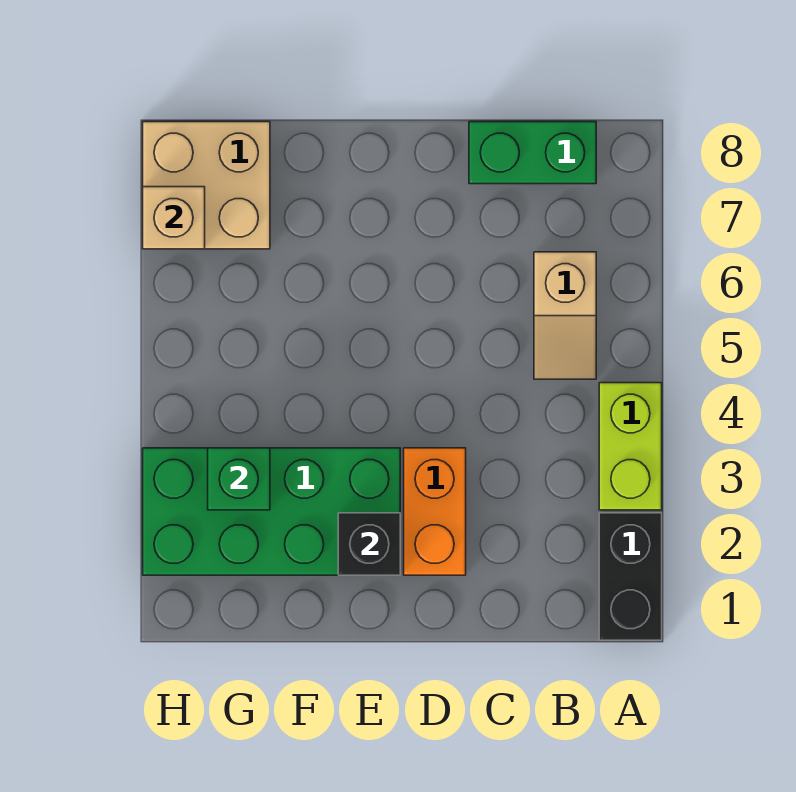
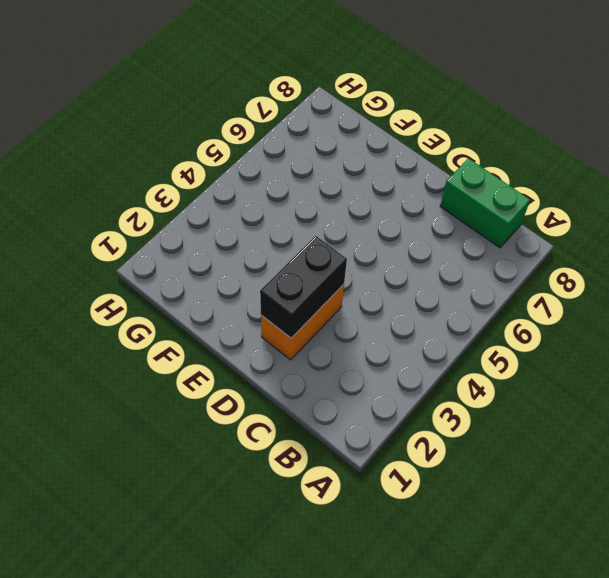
black brick D2:D3 level 2 -> black brick A1:A2 level 1
none -> lime brick A3:A4 level 1
none -> tan slope B5:B6 level 1 top 6

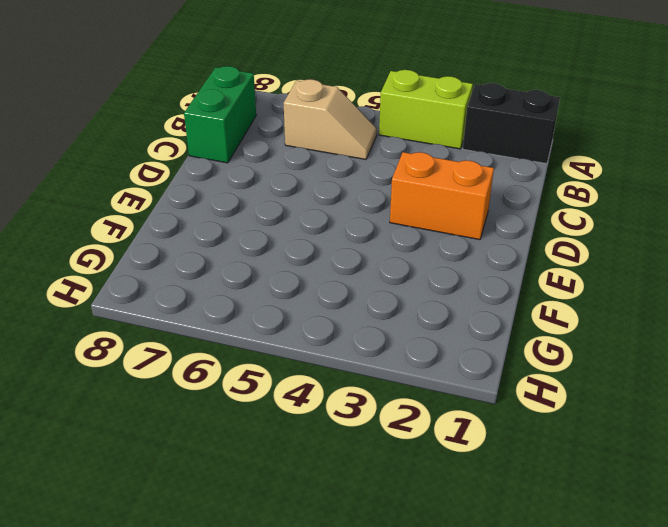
none -> green brick E2:H3 level 1
none -> tan brick G7:H8 level 1

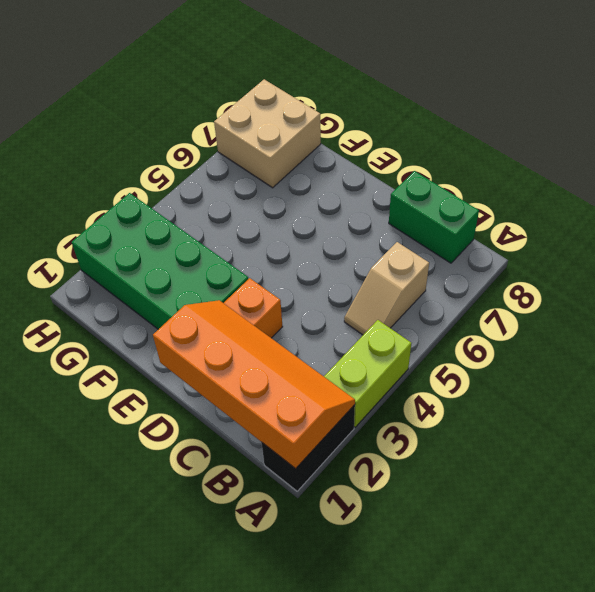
orange slope A1:D2 level 2 top 1 -> none
none -> black brick E2 level 2
none -> green brick G3 level 2

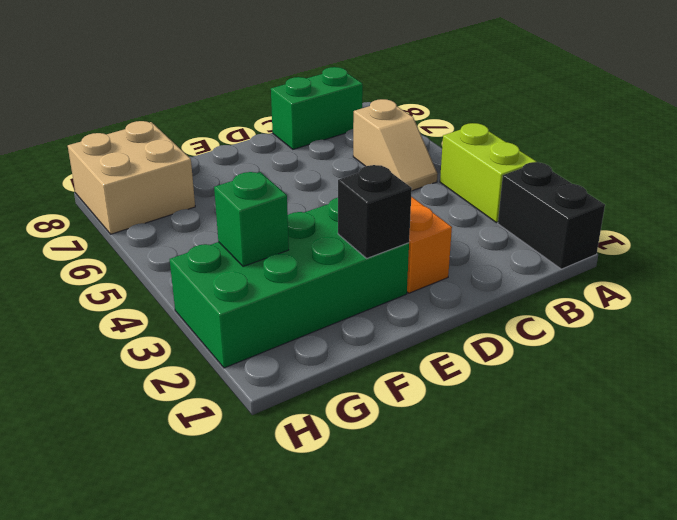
none -> tan brick H7 level 2

